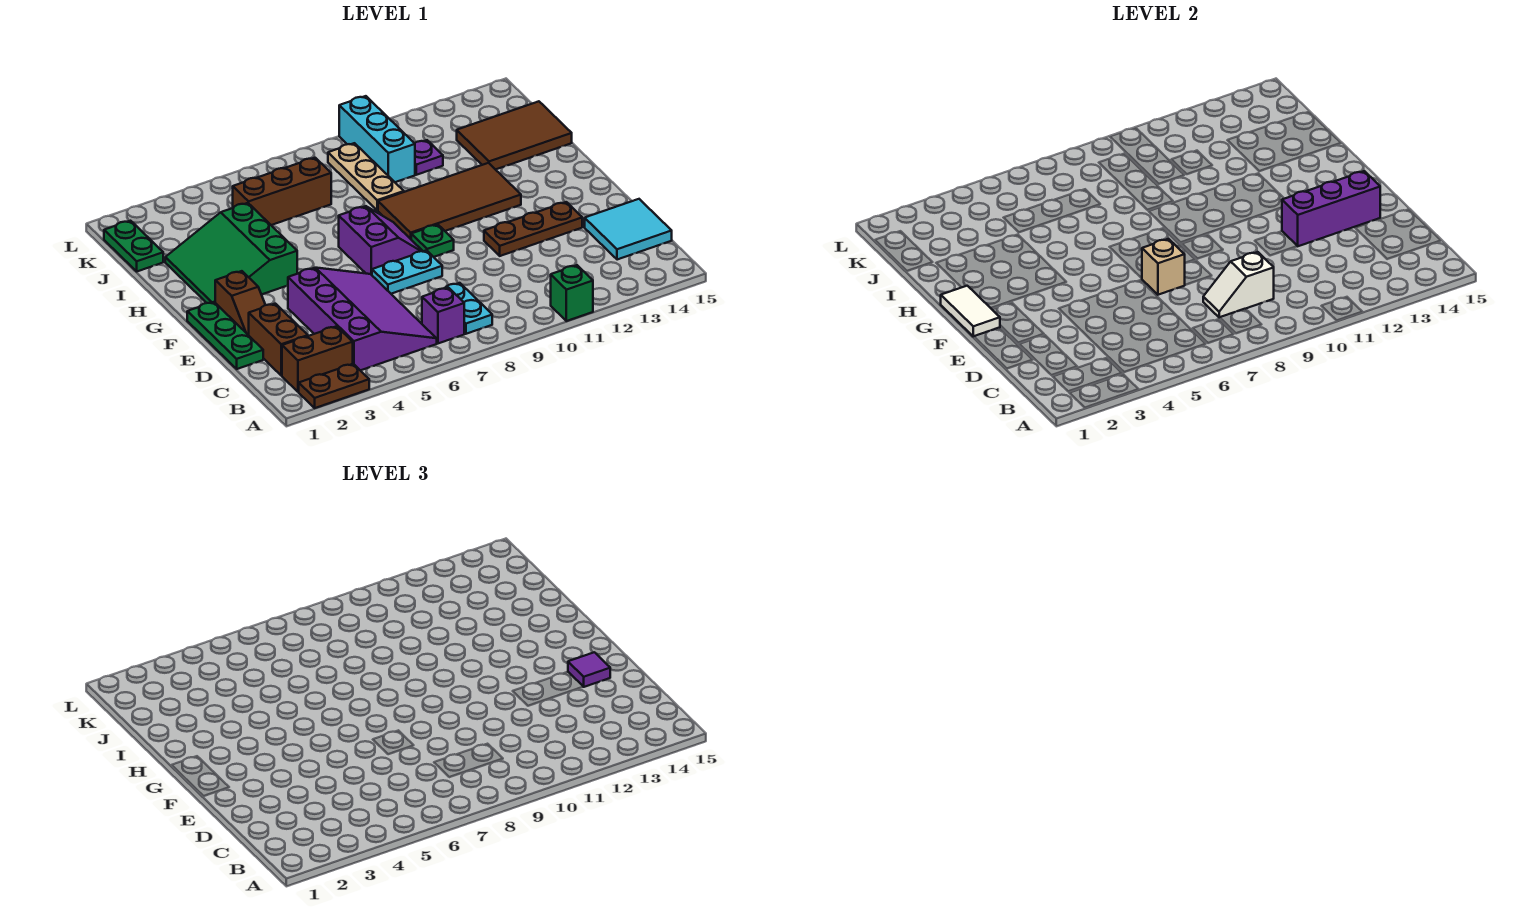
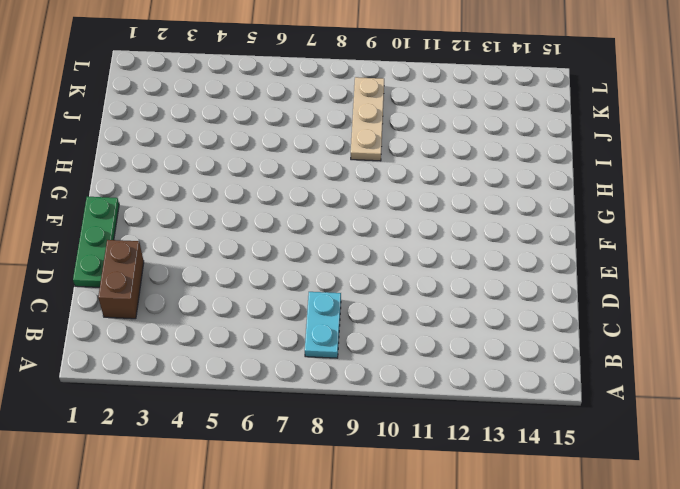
none -> brown plate A2:A3 level 1
none -> green brick A11 level 1
none -> brown brick B2:B3 level 1

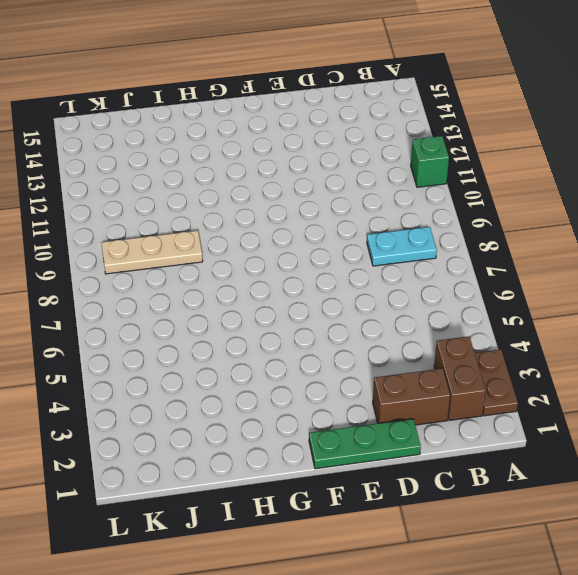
none -> purple slope B4:E6 level 1 top 4
none -> purple brick B7 level 1
none -> cyan tile C14:D15 level 1

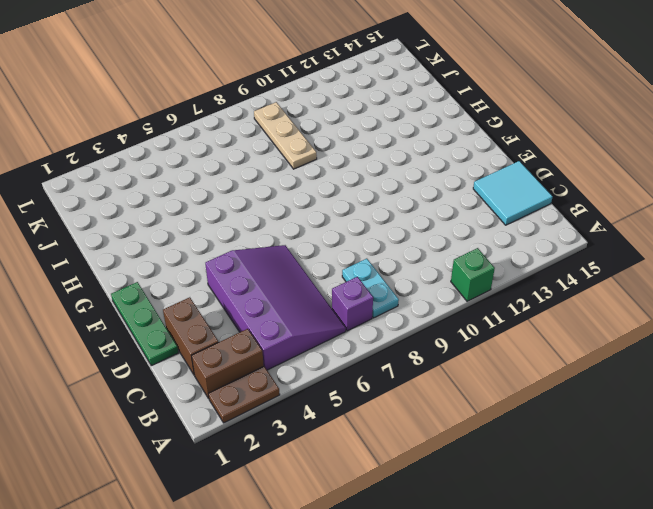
none -> brown slope E2:F2 level 1 top F
none -> cyan plate E7:E8 level 1
none -> brown plate E11:E13 level 1

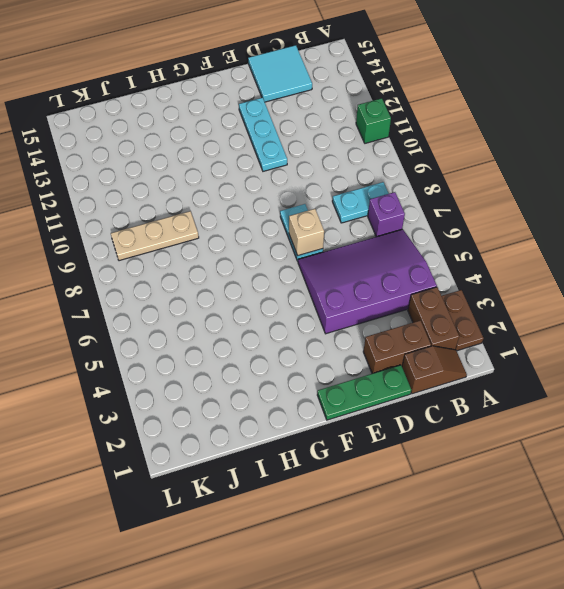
brown slope B1:C1 level 1 top C -> brown slope E2:F2 level 1 top F
cyan plate E11:E13 level 1 -> brown plate E11:E13 level 1
none -> purple slope F7:G8 level 1 top 7
none -> green plate F9 level 1
none -> green slope G2:I4 level 1 top 4

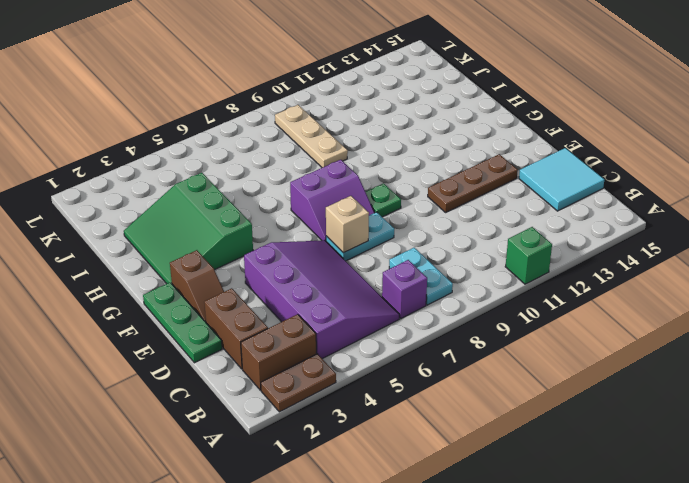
purple slope F7:G8 level 1 top G -> purple slope F7:G8 level 1 top 7
none -> brown tile G9:H12 level 1
none -> brown tile I13:J15 level 1
none -> green plate J1:K1 level 1

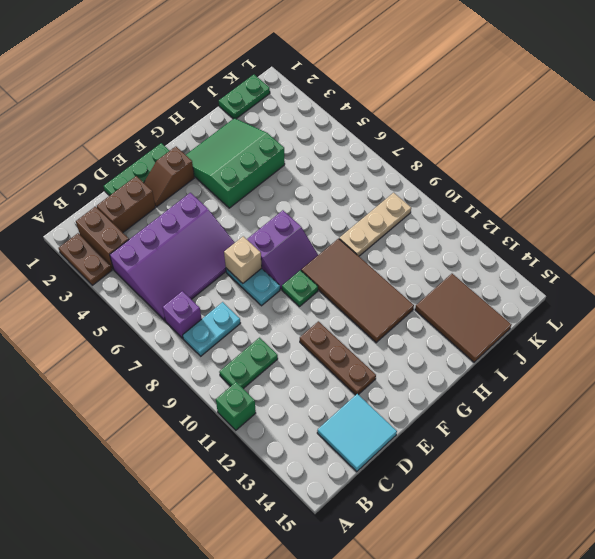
green plate B10:C10 level 1 -> none
none -> brown brick J5:J7 level 1
none -> cyan brick J10:L10 level 1
none -> purple plate J11 level 1

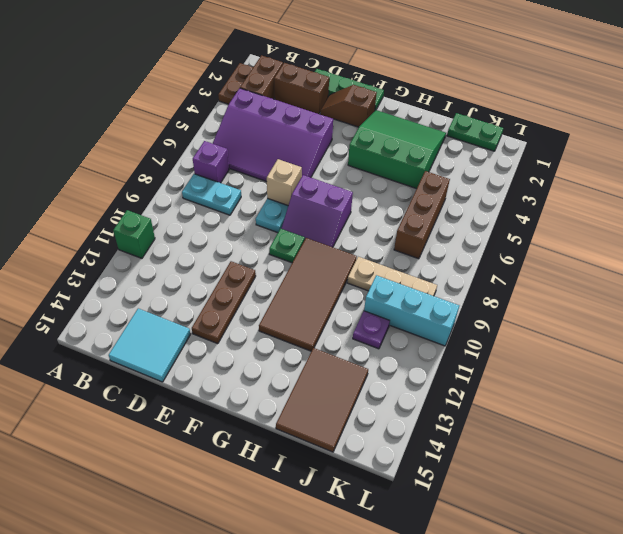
none -> white slope C8:C9 level 2 top 9
none -> purple brick E12:E14 level 2
none -> white tile F1:G1 level 2

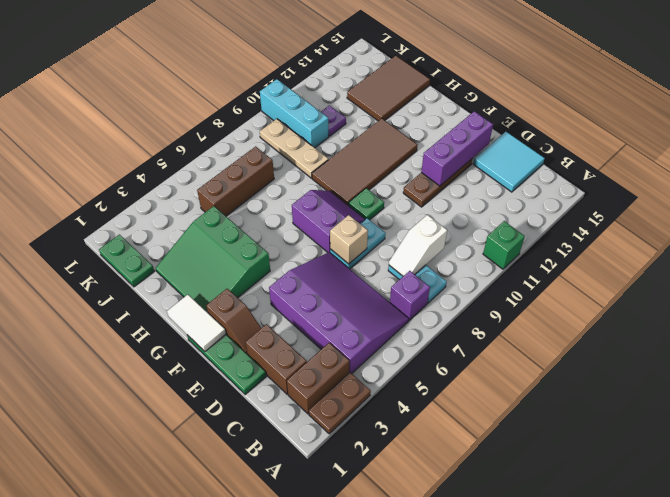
none -> purple tile E14 level 3

